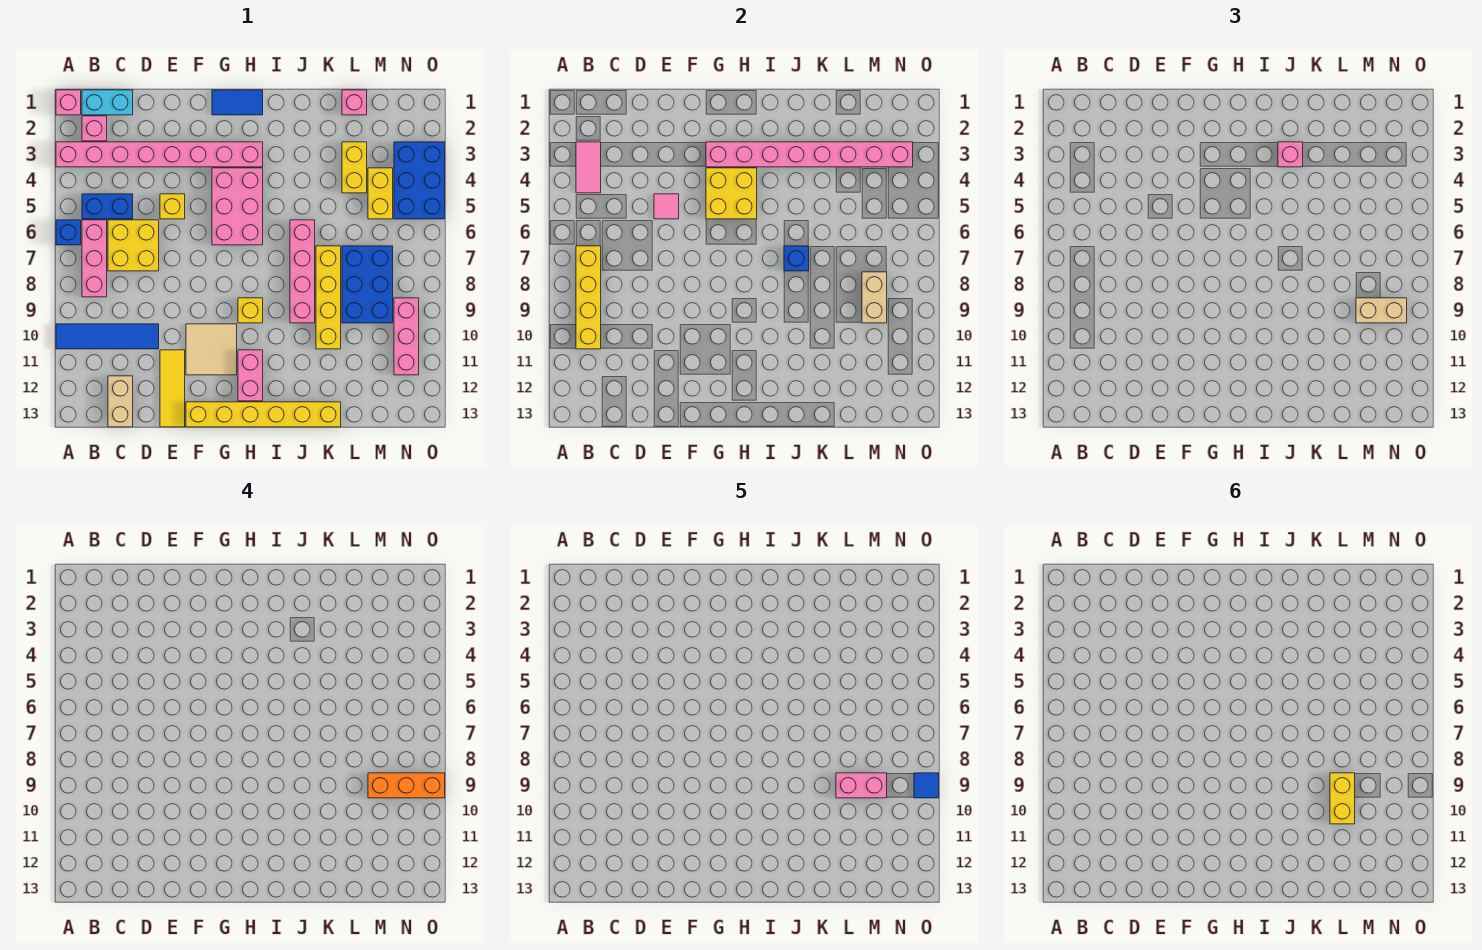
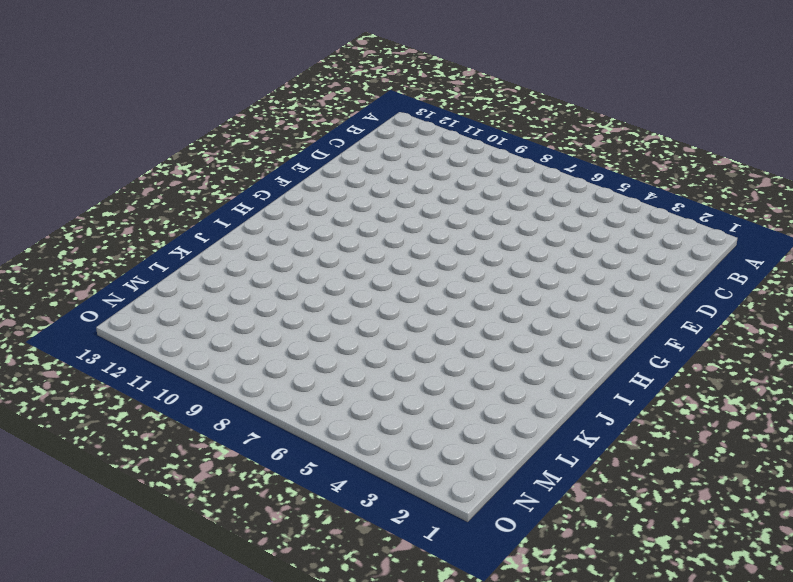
none -> pink brick A1 level 1
none -> pink brick A3:H3 level 1
none -> blue brick A6 level 1
none -> blue tile A10:D10 level 1

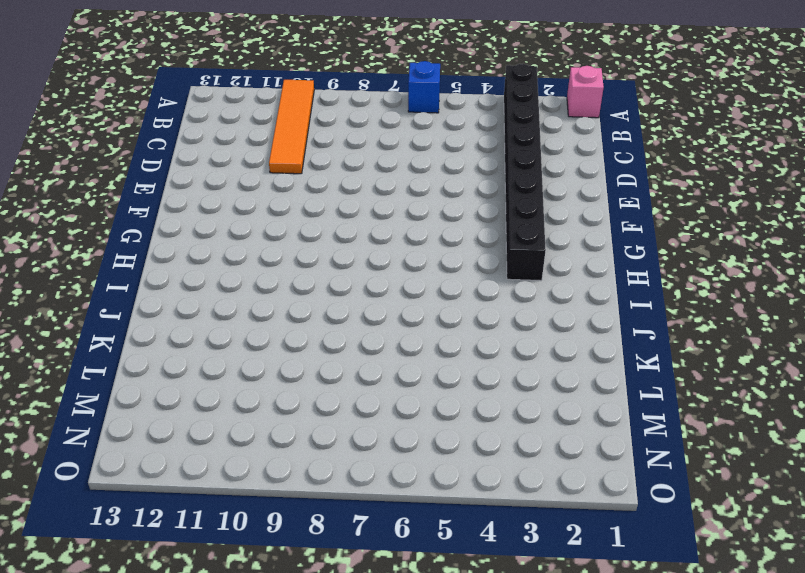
black brick A3:H3 level 1 -> pink brick A3:H3 level 1
orange tile A10:D10 level 1 -> blue tile A10:D10 level 1
none -> cyan brick B1:C1 level 1
none -> pink brick B2 level 1
none -> blue brick B5:C5 level 1
none -> pink brick B6:B8 level 1

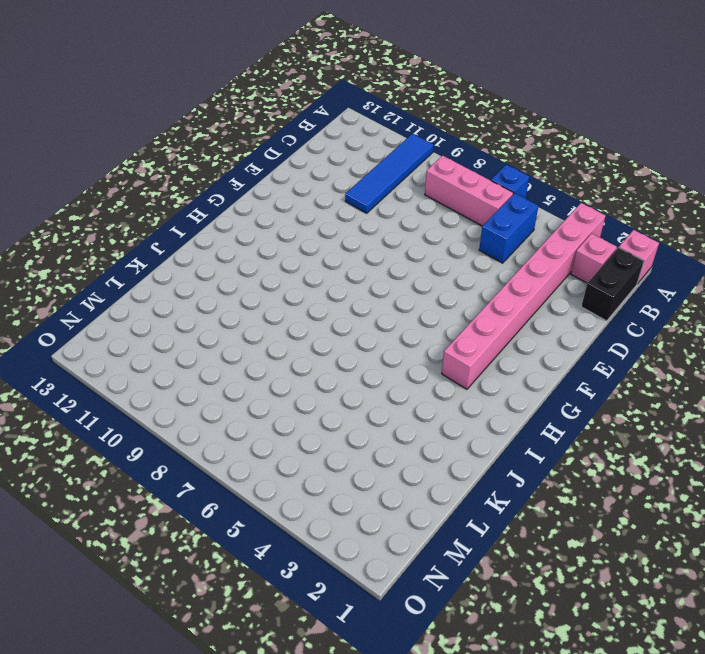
black brick B1:C1 level 1 -> cyan brick B1:C1 level 1
none -> yellow brick C6:D7 level 1
none -> tan brick C12:C13 level 1
none -> yellow brick E5 level 1
none -> yellow tile E11:E13 level 1

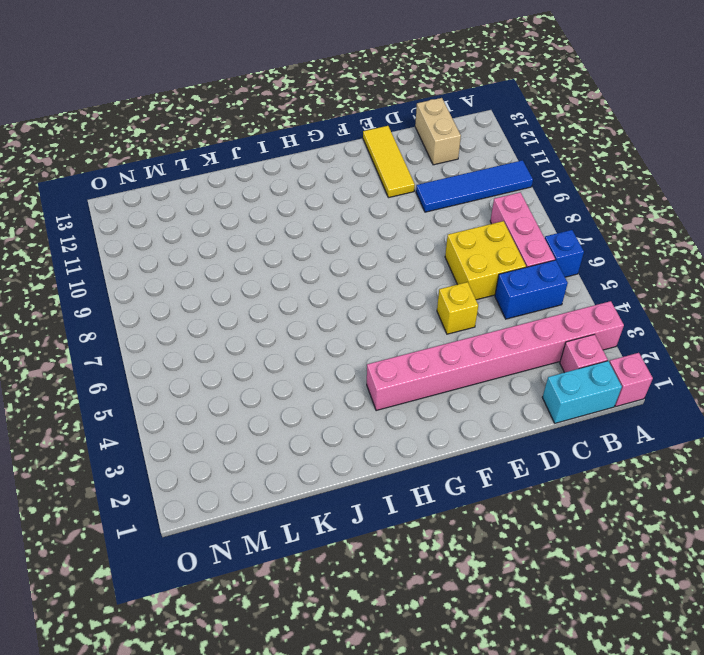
none -> tan tile F10:G11 level 1
none -> yellow brick F13:K13 level 1
none -> blue tile G1:H1 level 1
none -> pink brick G4:H6 level 1

